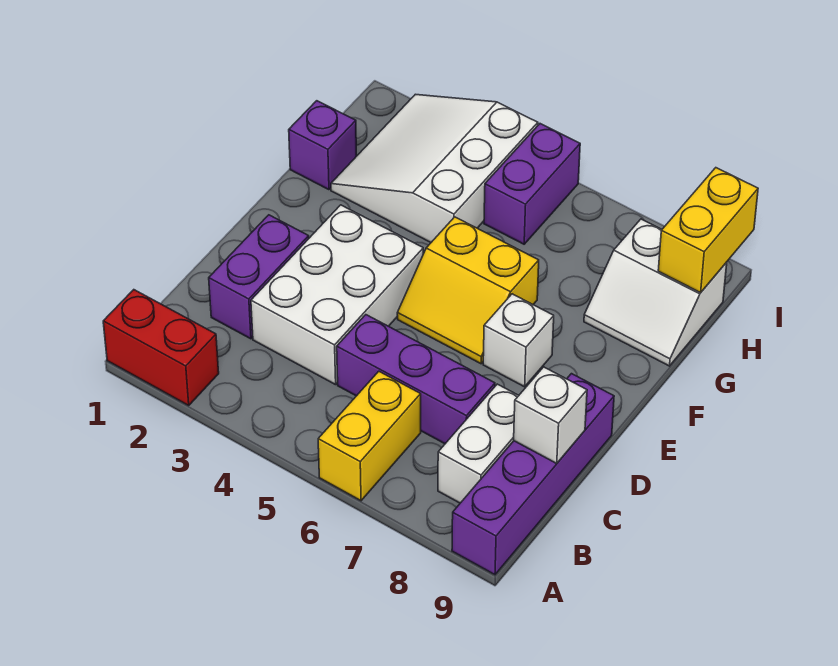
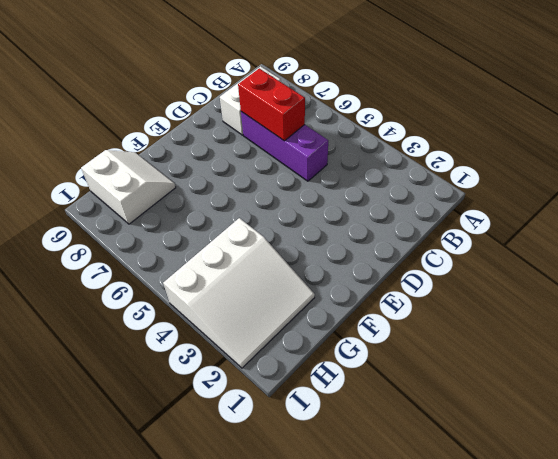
red brick C6:C7 level 2 -> red brick A1:A2 level 1
none -> yellow brick A6:B6 level 1
none -> purple brick A9:D9 level 1
none -> purple brick C2:D2 level 1

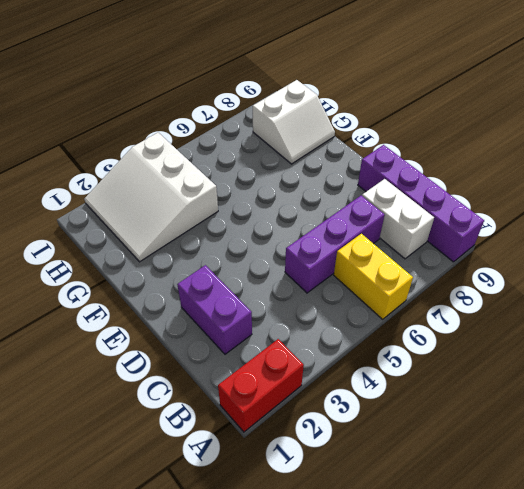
none -> white brick C3:E4 level 1
none -> yellow slope E5:F6 level 1 top F
none -> white brick E7 level 1

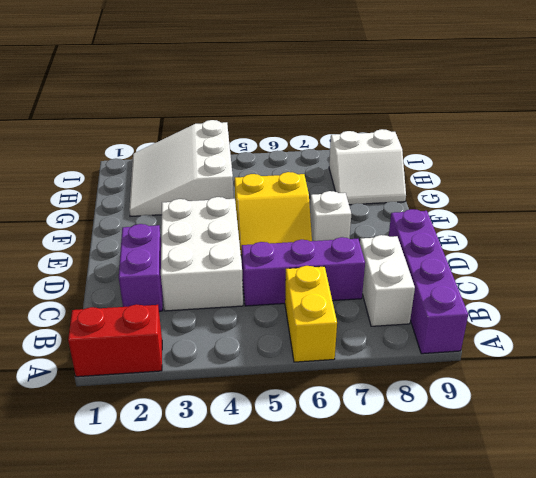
none -> purple brick G1 level 1
none -> purple brick H5:I5 level 1
none -> white brick C9 level 2

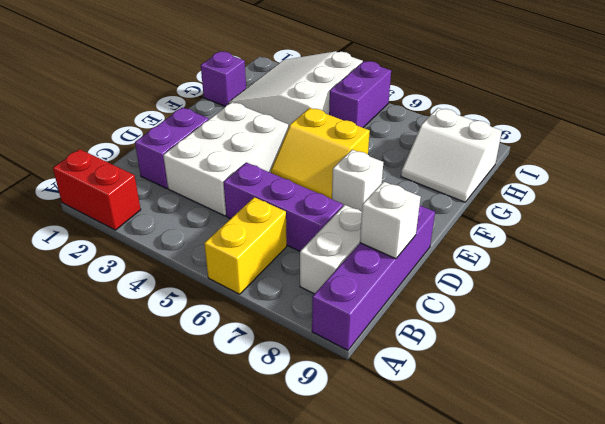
none -> yellow brick H9:I9 level 2

